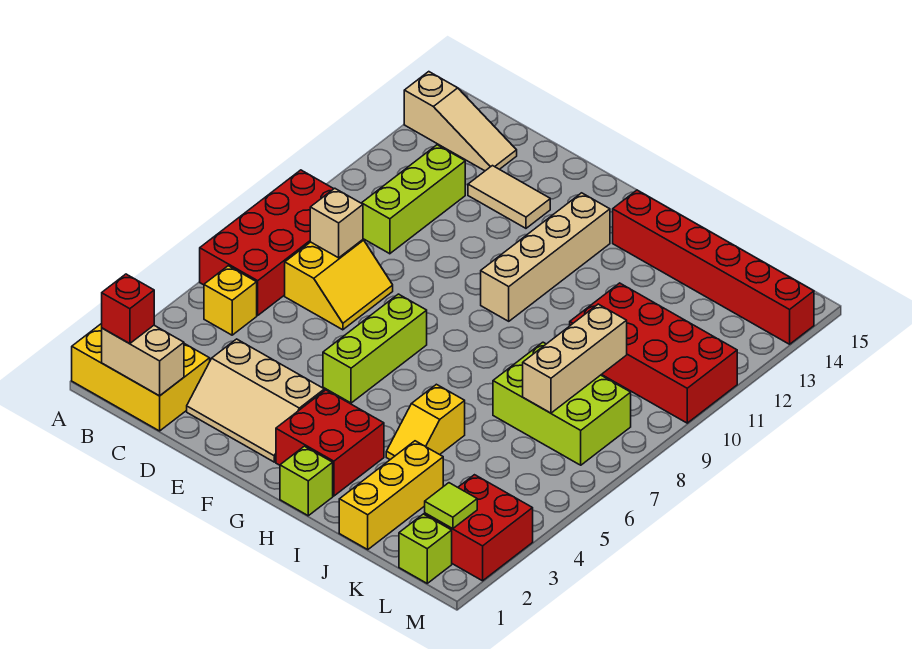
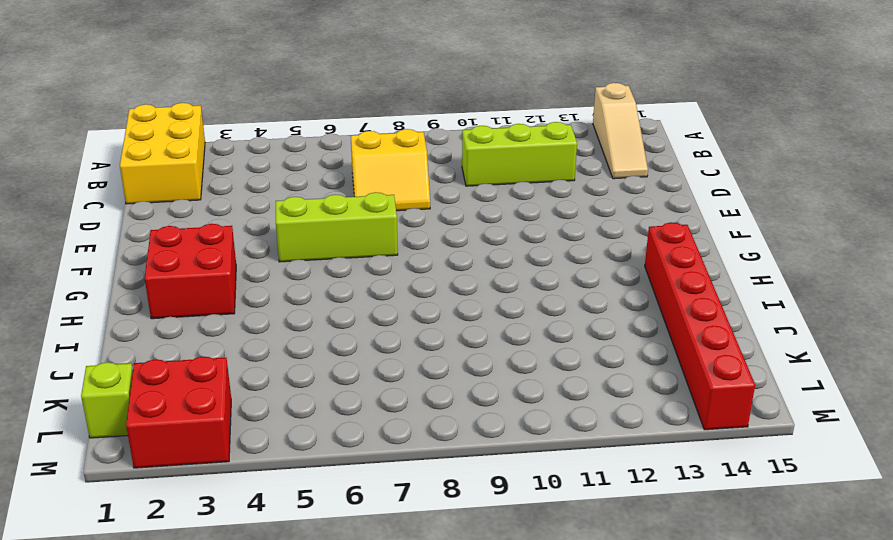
none -> red brick A6:B9 level 1
none -> yellow brick B5 level 1
none -> tan slope D2:F3 level 1 top 3

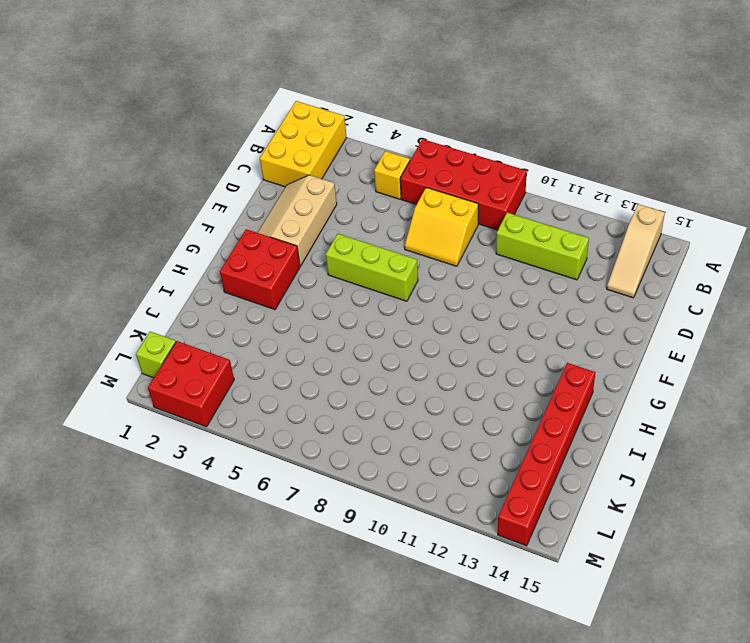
none -> tan tile D13:E13 level 1
none -> tan brick G10:G13 level 1
none -> lime brick H1 level 1

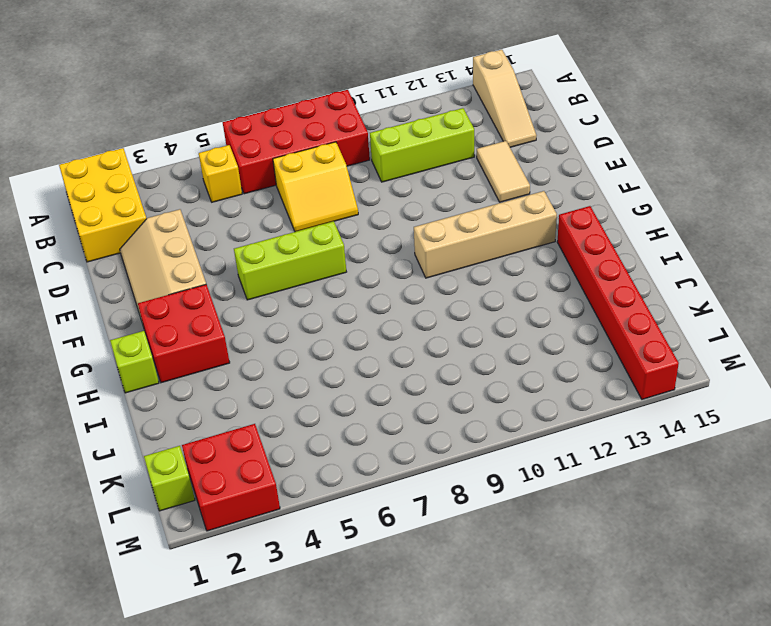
none -> yellow slope I4:I5 level 1 top 5
none -> yellow brick J1:J3 level 1
none -> lime brick J7:L8 level 1

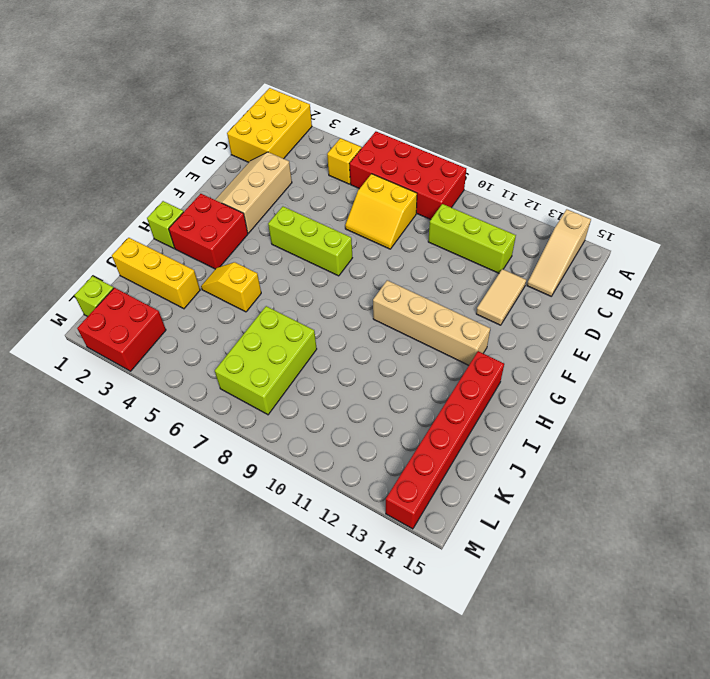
none -> red brick J10:M11 level 1
none -> tan brick B1:C1 level 2
none -> tan brick C8 level 2

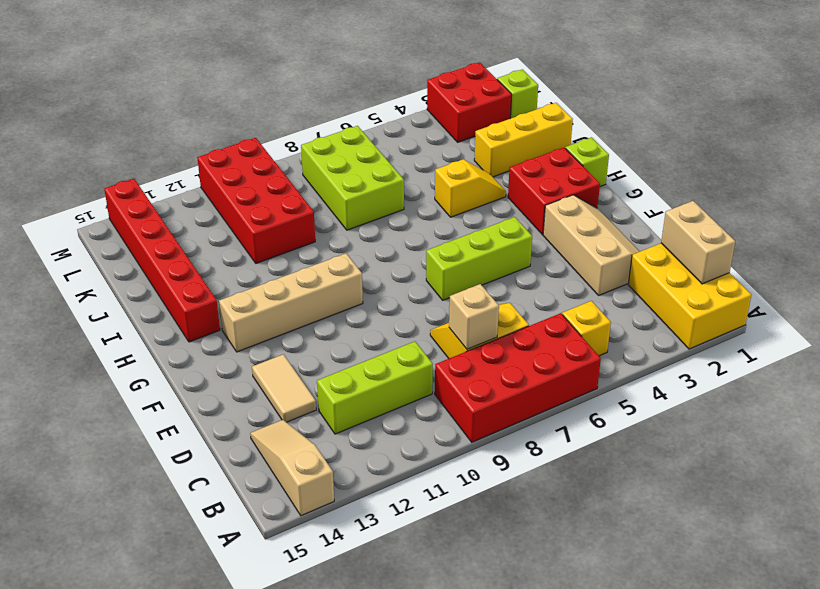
none -> tan brick K7:K9 level 2
none -> lime tile L2 level 2
none -> red brick B1 level 3

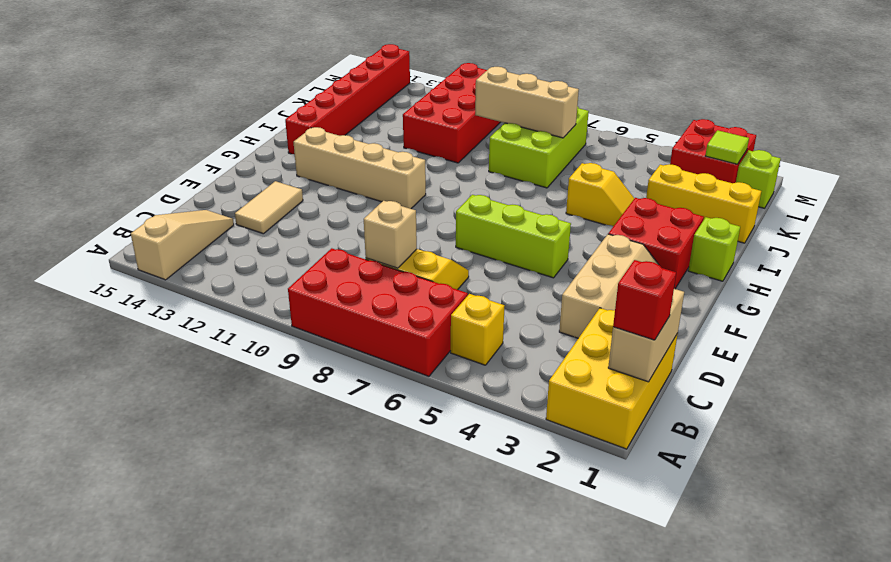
none -> lime brick C10:C12 level 1

